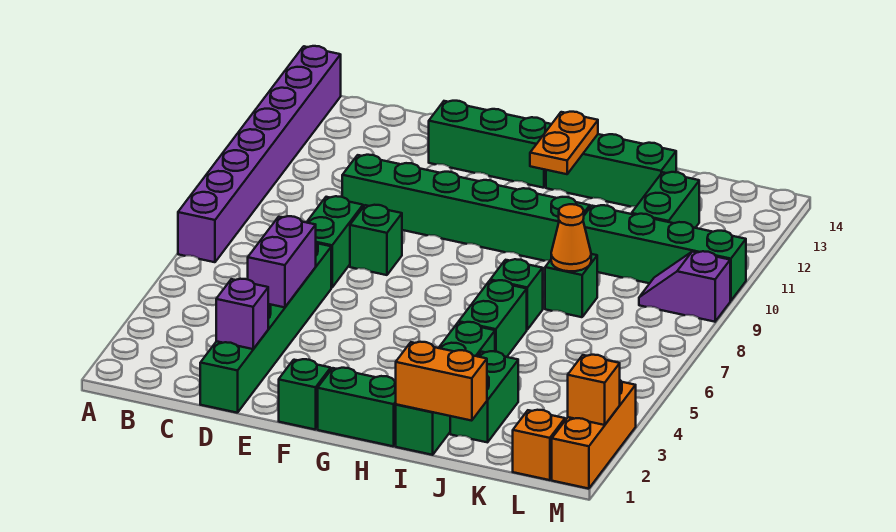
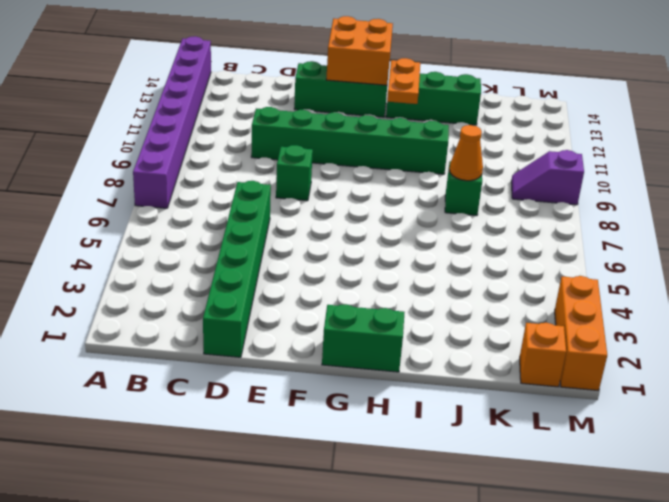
orange brick F13:G14 level 2 -> none
none -> green brick D7:D8 level 1
none -> green brick F1 level 1
none -> green brick I1:I4 level 1

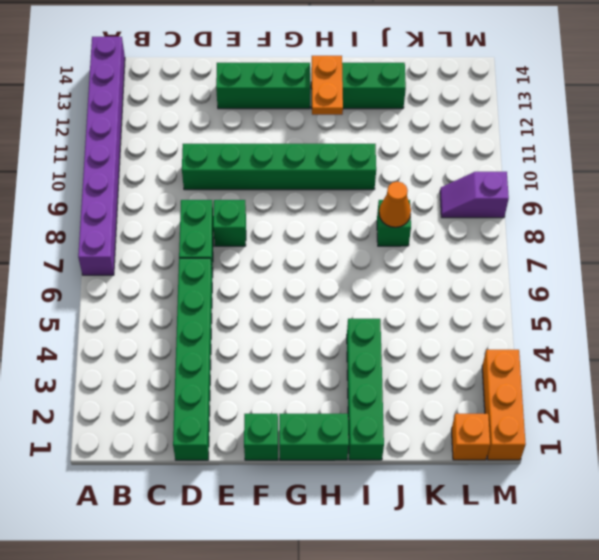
none -> green brick I5:I6 level 1
none -> green brick I7 level 1
none -> green brick J2:J3 level 1

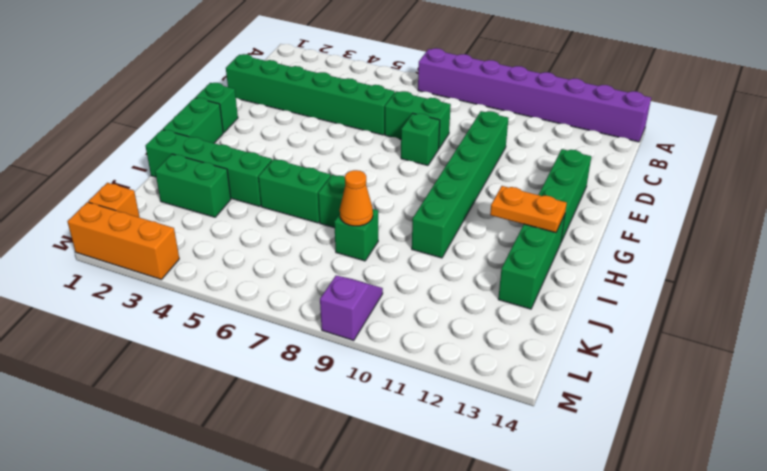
none -> green brick J10:M10 level 1
none -> green brick K11:K12 level 1
none -> purple brick D2 level 2

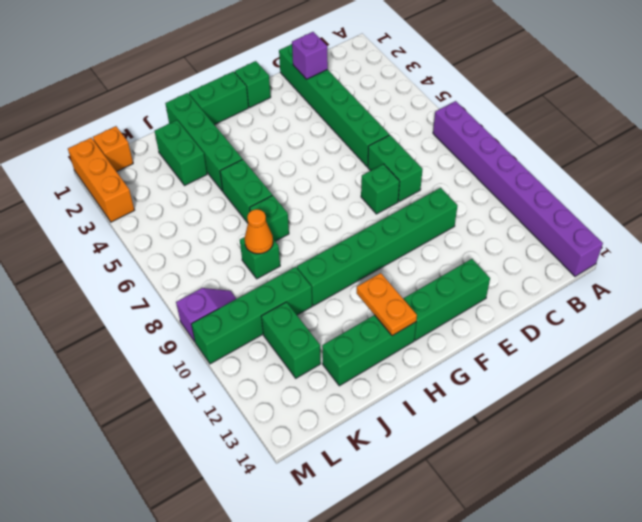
none -> purple brick D4:D5 level 2
none -> orange brick I1:J1 level 2
none -> orange brick M2 level 2

